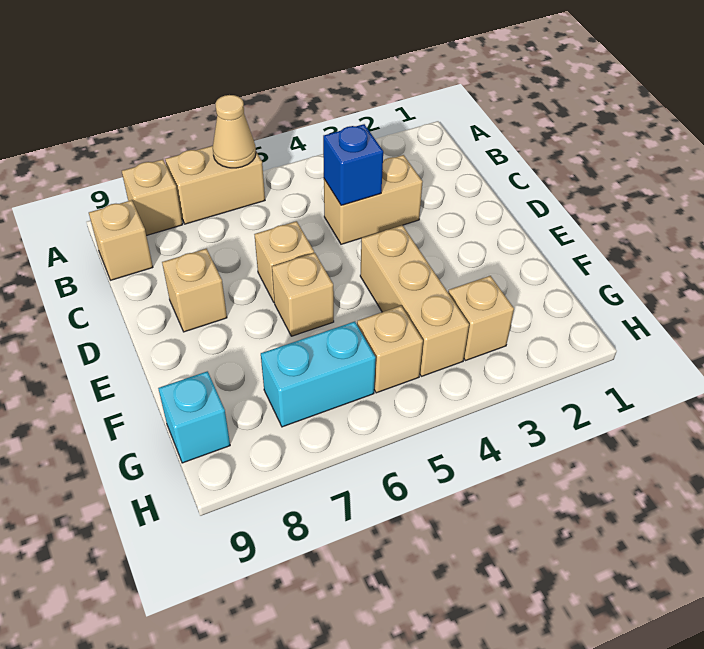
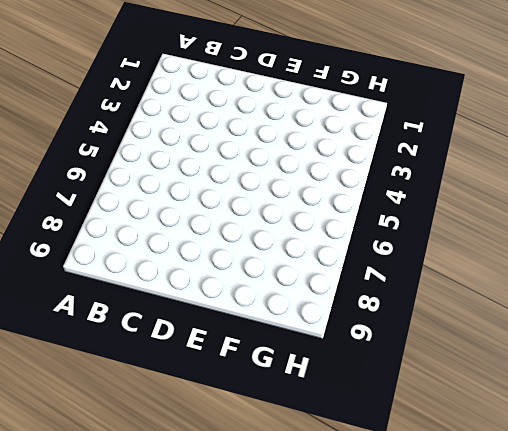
none -> tan brick A6:A7 level 1
none -> tan brick A8 level 1
none -> tan brick B9 level 1

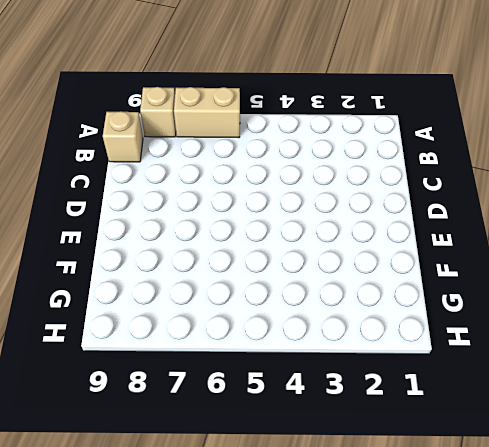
none -> tan brick C3:C4 level 1
none -> tan brick D6 level 1
none -> tan brick D8 level 1

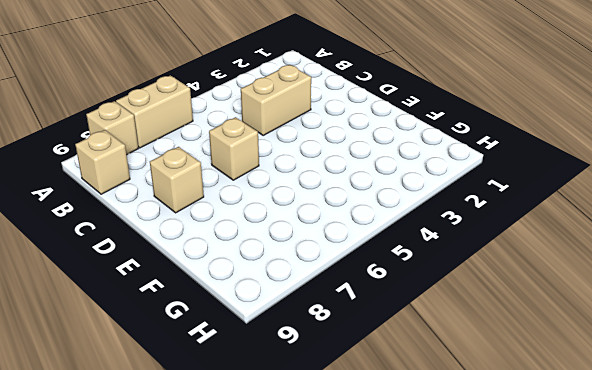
none -> tan brick E4:G4 level 1
none -> tan brick E6 level 1
none -> tan brick G3 level 1

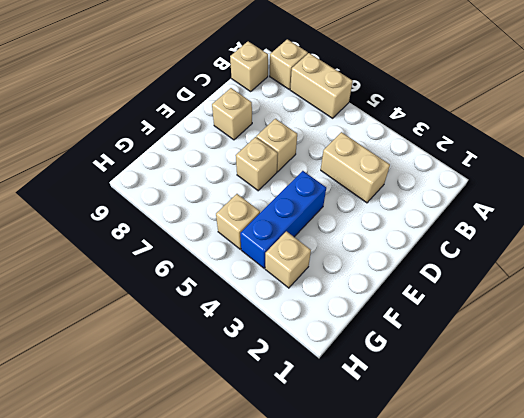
blue brick E4:G4 level 1 -> tan brick E4:G4 level 1
none -> cyan brick G6:G7 level 1
none -> cyan brick G9 level 1
none -> tan cone A6 level 2

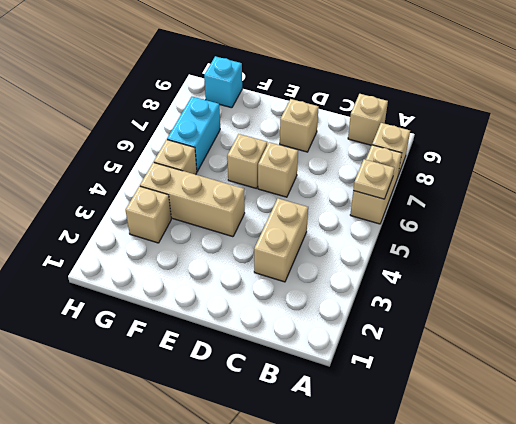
tan plate A6 level 2 -> tan cone A6 level 2
none -> blue brick C4 level 2

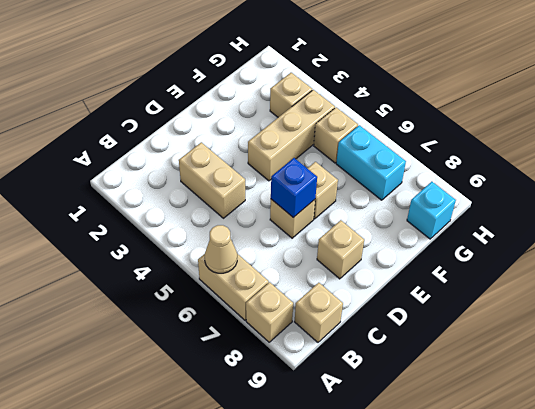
blue brick D6 level 2 -> blue brick C4 level 2

